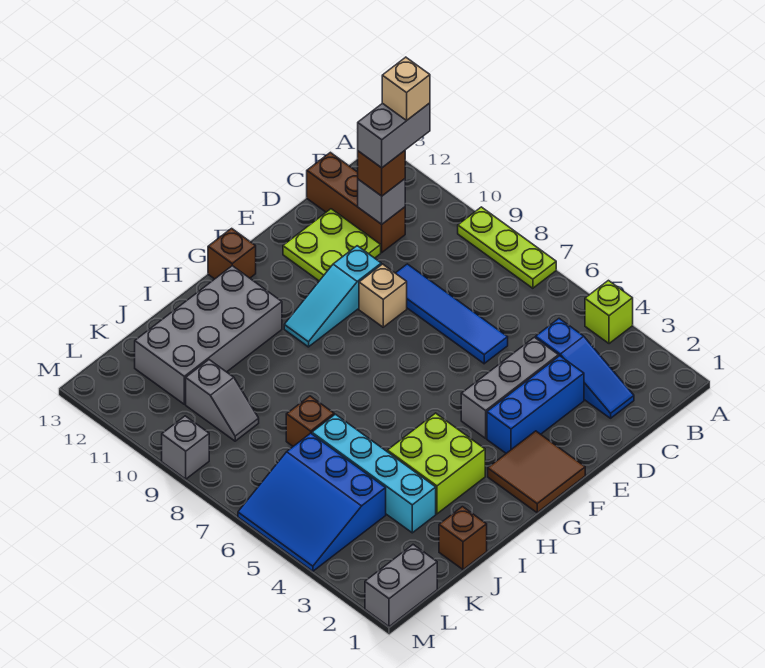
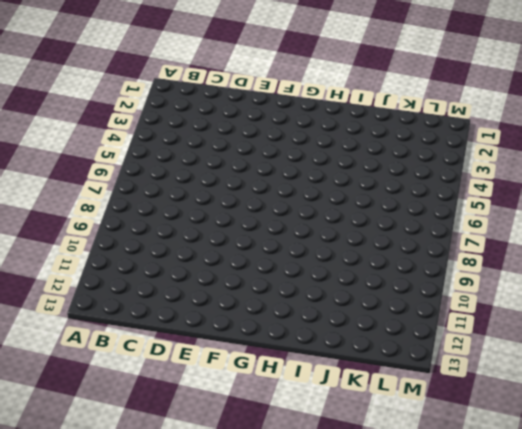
none -> lime brick A4 level 1
none -> lime plate A7:A9 level 1
none -> blue slope C2:C4 level 1 top 4

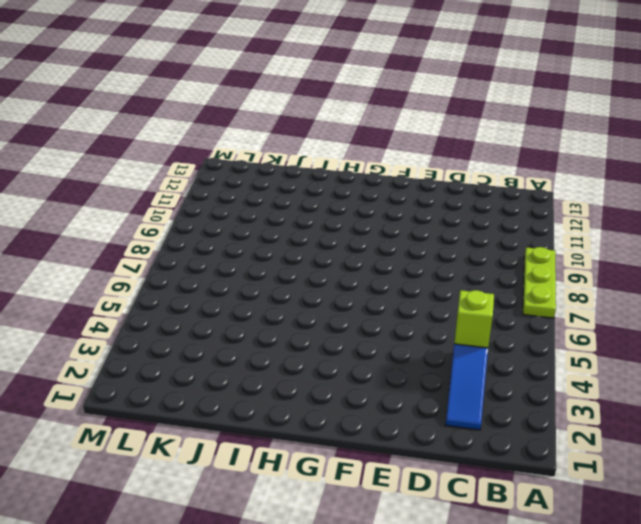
lime brick C4 level 2 -> lime brick A4 level 1
none -> brown brick C11:C13 level 1
none -> blue brick D3:F3 level 1
none -> grey brick D4:F4 level 1

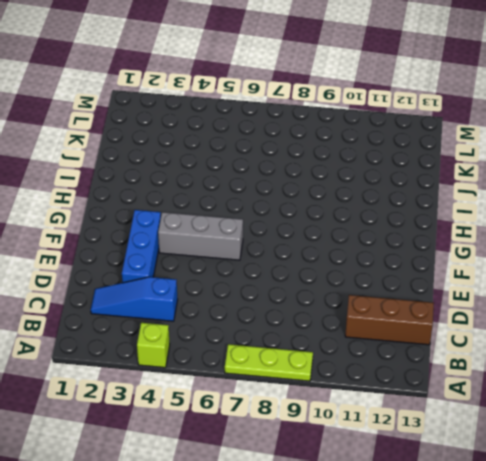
grey brick F4:F6 level 1 -> grey brick D4:F4 level 1
none -> blue tile D6:D9 level 1
none -> lime plate D11:E12 level 1
none -> tan brick E9 level 1

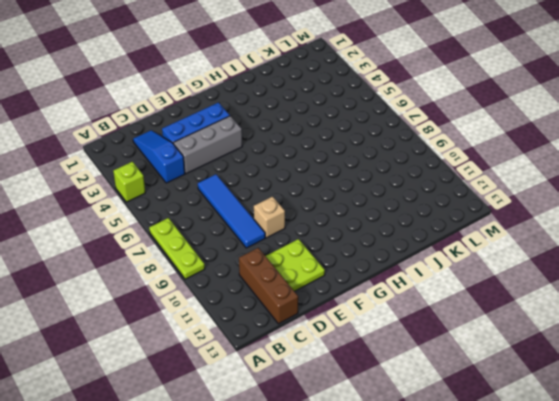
none -> cyan slope E10:G10 level 1 top E
none -> brown tile F1:G2 level 1
none -> brown brick G13 level 1

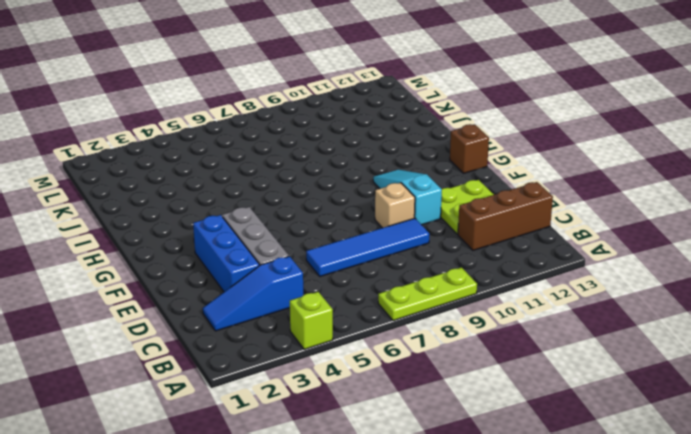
none -> brown tile F1:G2 level 1
none -> lime brick H3:I4 level 1
none -> grey brick H11:K12 level 1

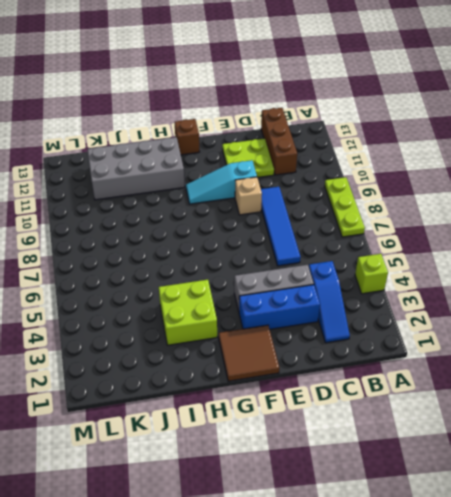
none -> brown brick J1 level 1
none -> cyan brick J3:J6 level 1
none -> brown brick J7 level 1

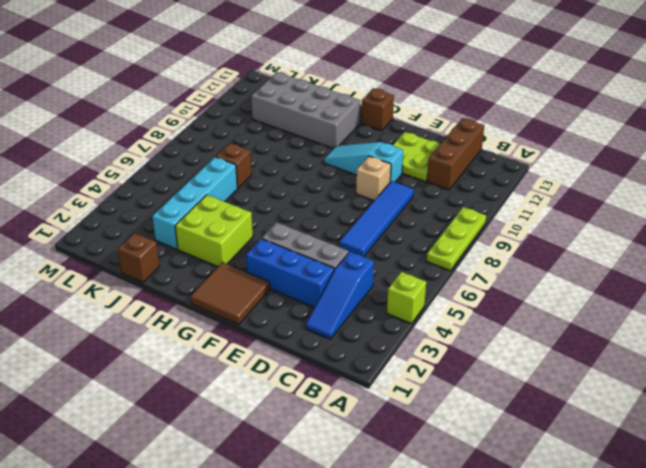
none -> blue slope K4:M6 level 1 top K
none -> grey slope K9:K10 level 1 top 10
none -> grey brick L1:M1 level 1

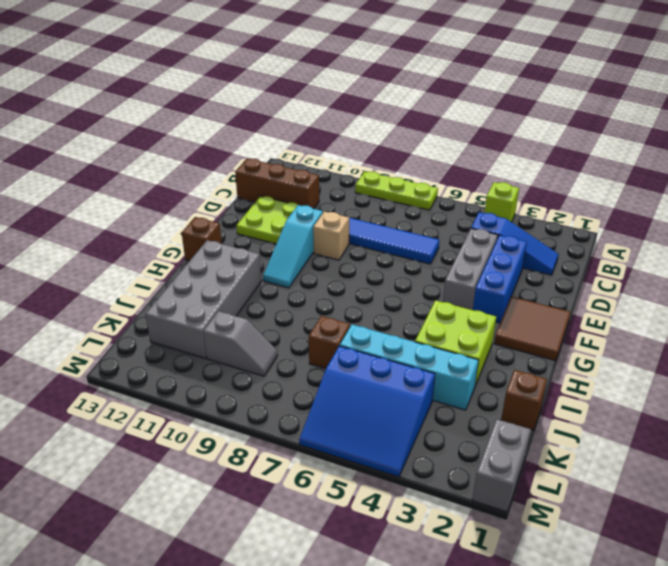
none -> grey brick M9 level 1
none -> grey brick C11 level 2
none -> brown brick C11 level 3

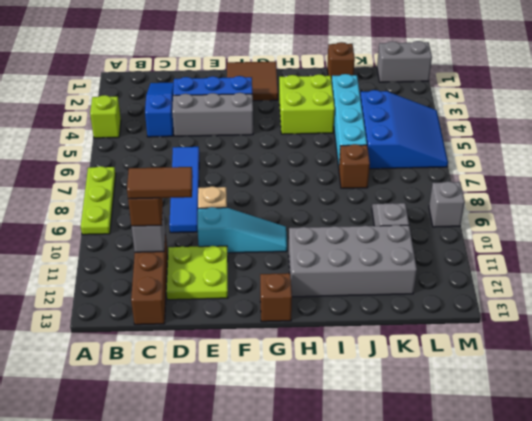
brown tile C11:D11 level 4 -> grey brick B11:C11 level 4
none -> tan brick B11 level 5

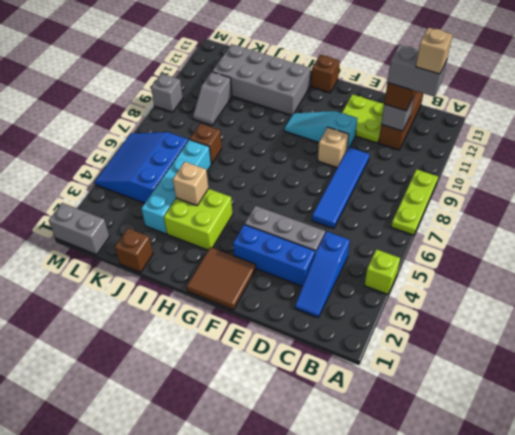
tan brick I4 level 2 -> none

